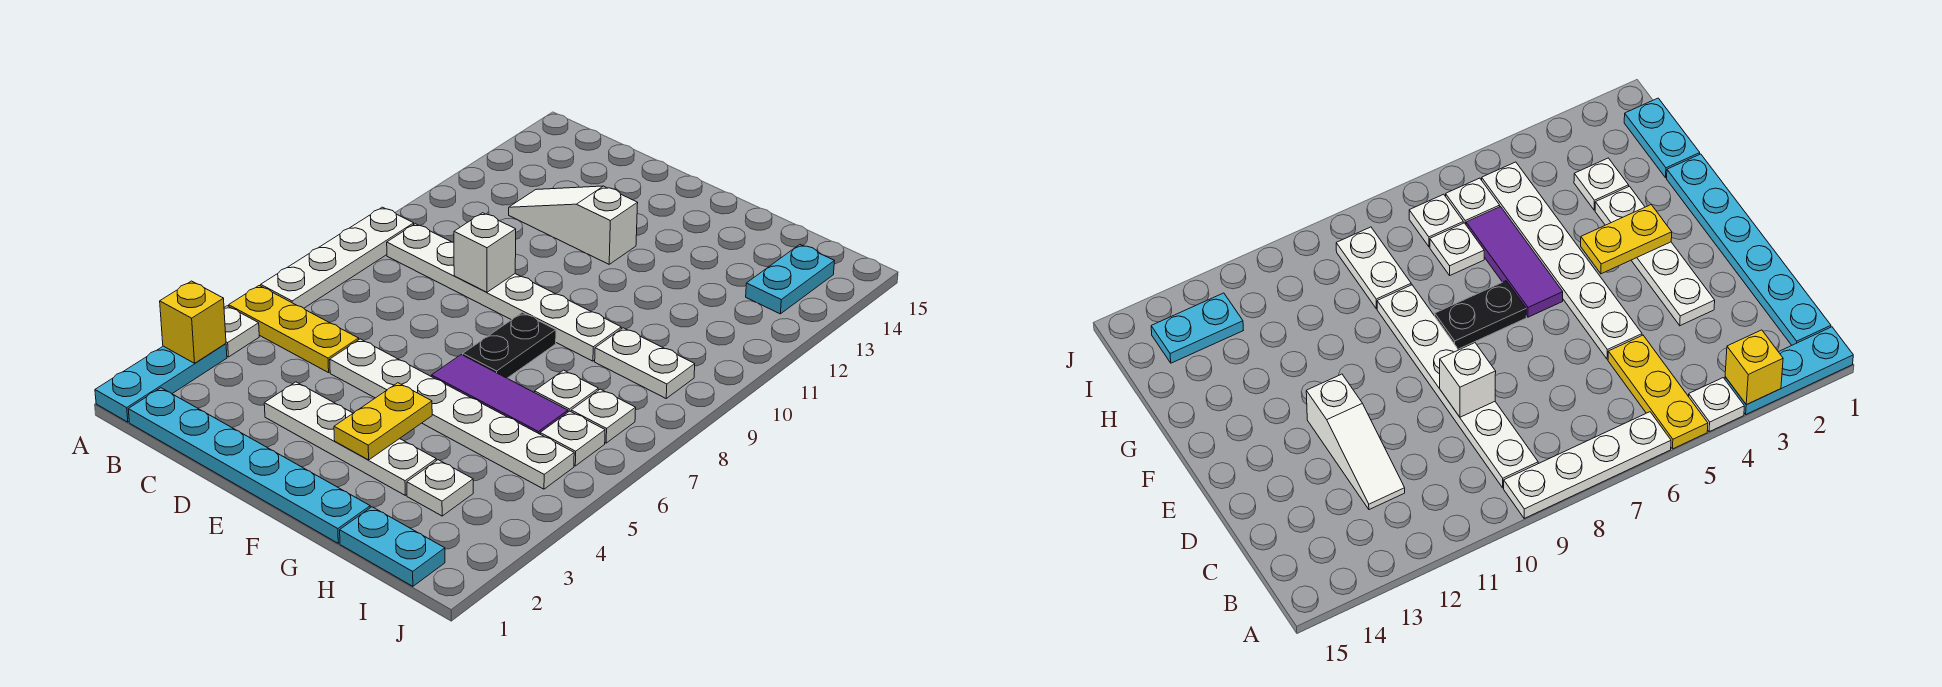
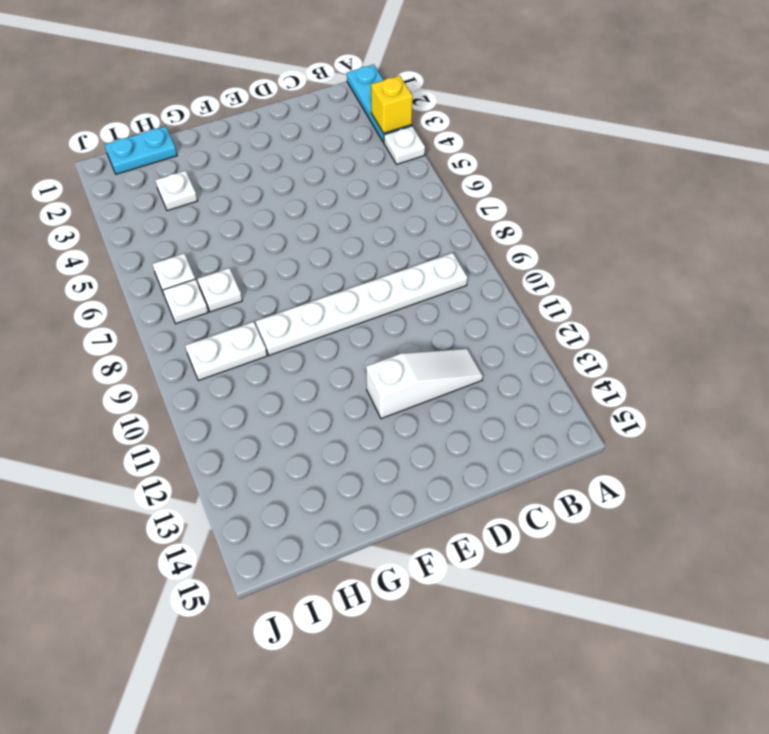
none -> yellow plate A5:C5 level 1
none -> white plate A6:A9 level 1
none -> cyan plate B1:G1 level 1

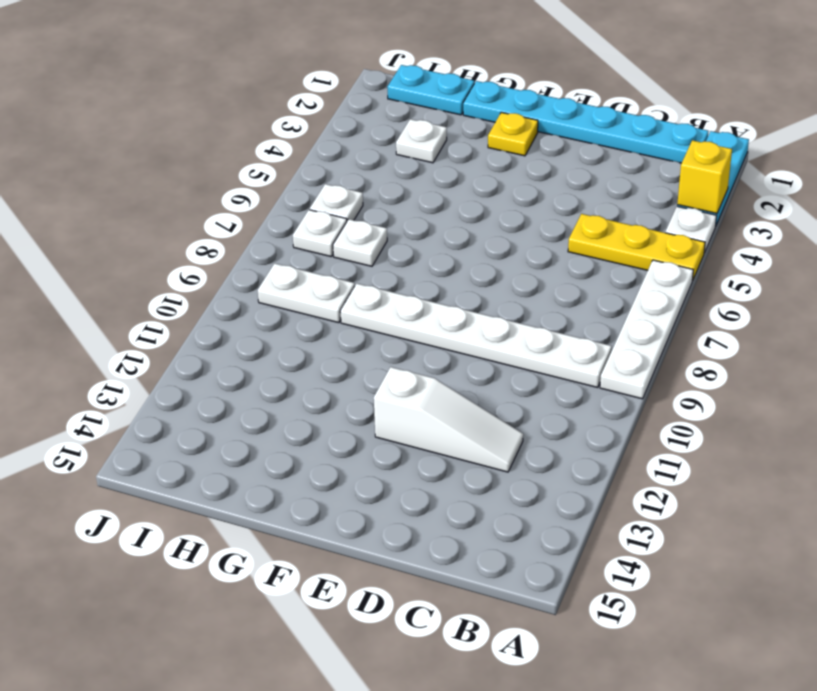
yellow plate F2 level 1 -> none
none -> white plate D3:G3 level 1
none -> white plate D5:I5 level 1
none -> purple tile F6:H6 level 1

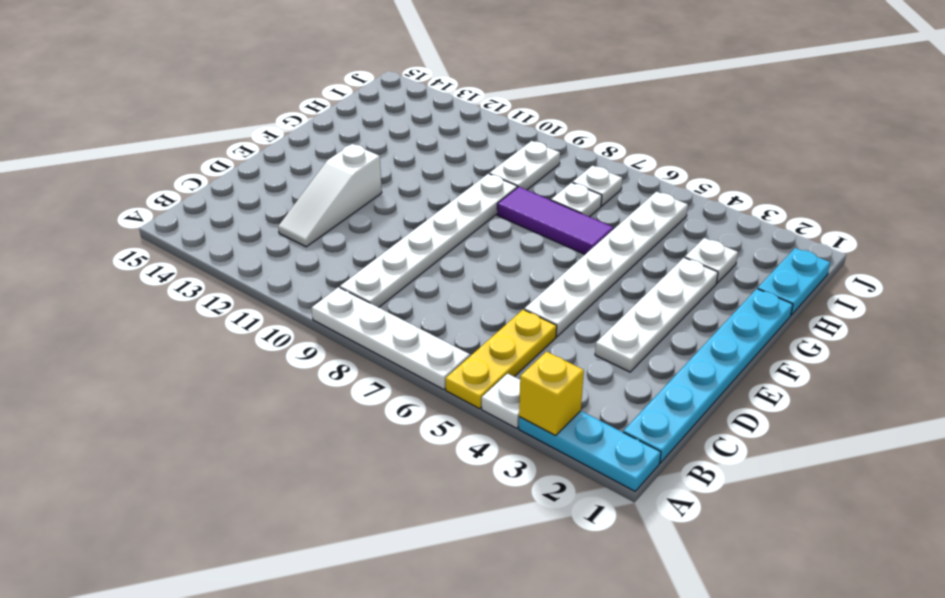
purple tile G6:G8 level 1 -> purple tile F6:H6 level 1
none -> black plate F7:F8 level 1
none -> white plate I6 level 1
none -> cyan plate I13:I14 level 1

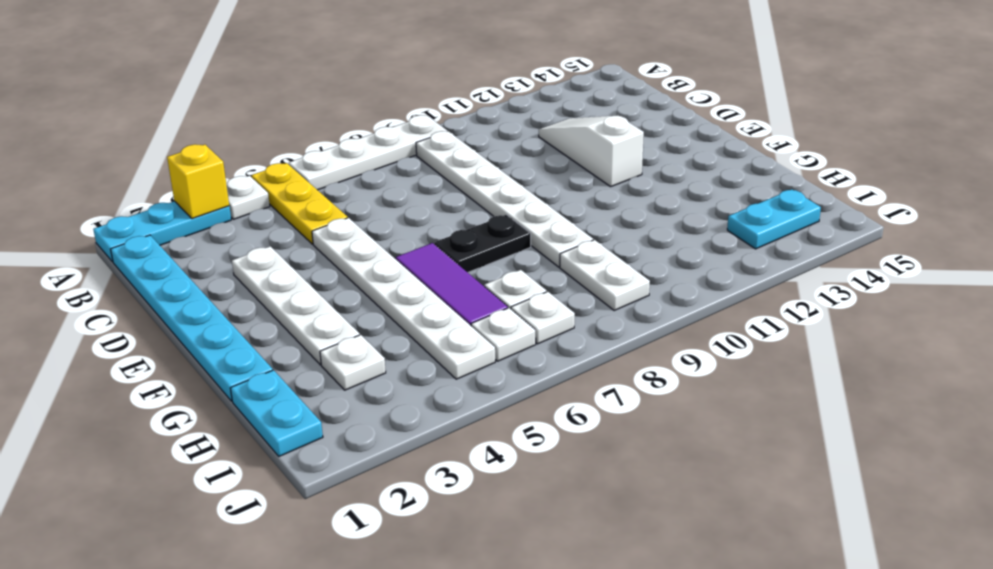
none -> white brick D9 level 2
none -> yellow plate F3:F4 level 2

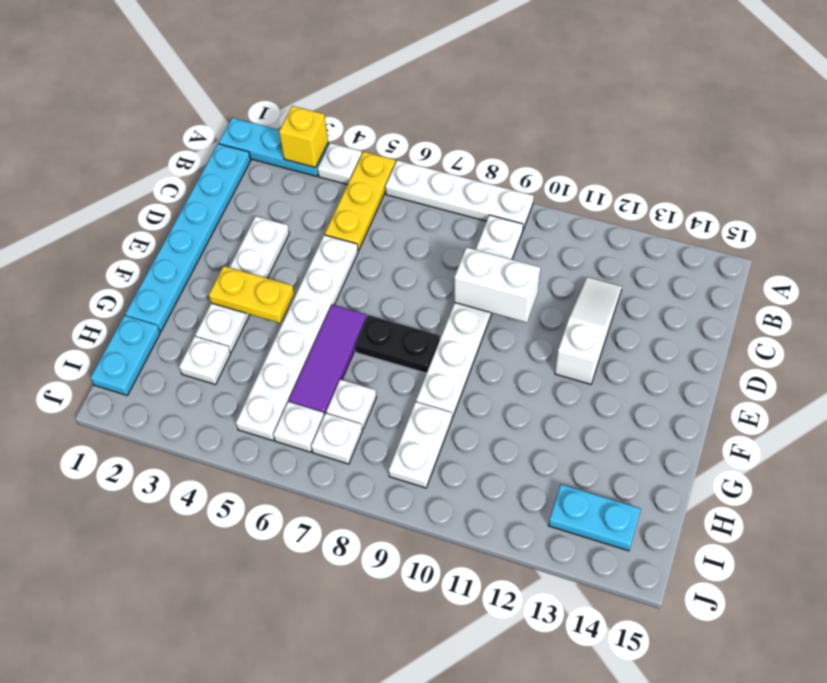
white brick D9:D10 level 2 -> white brick D9 level 2

